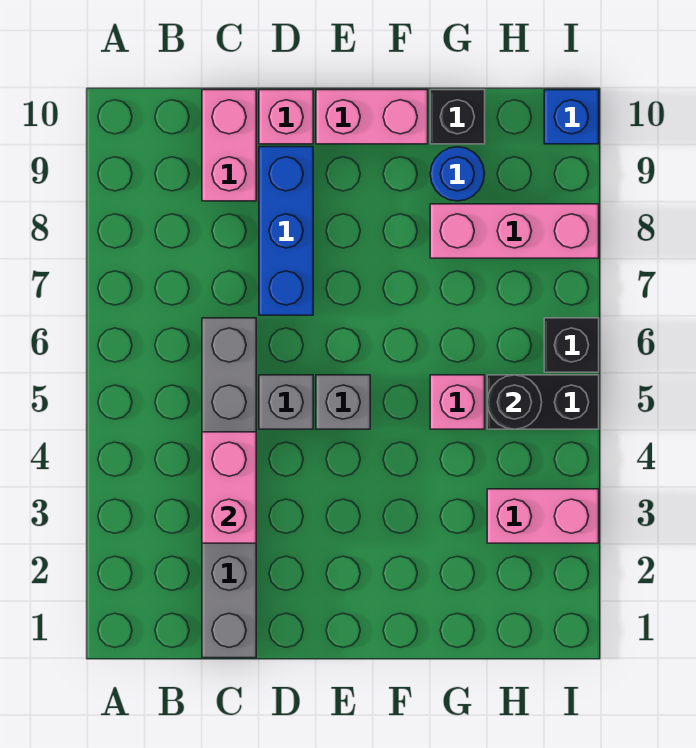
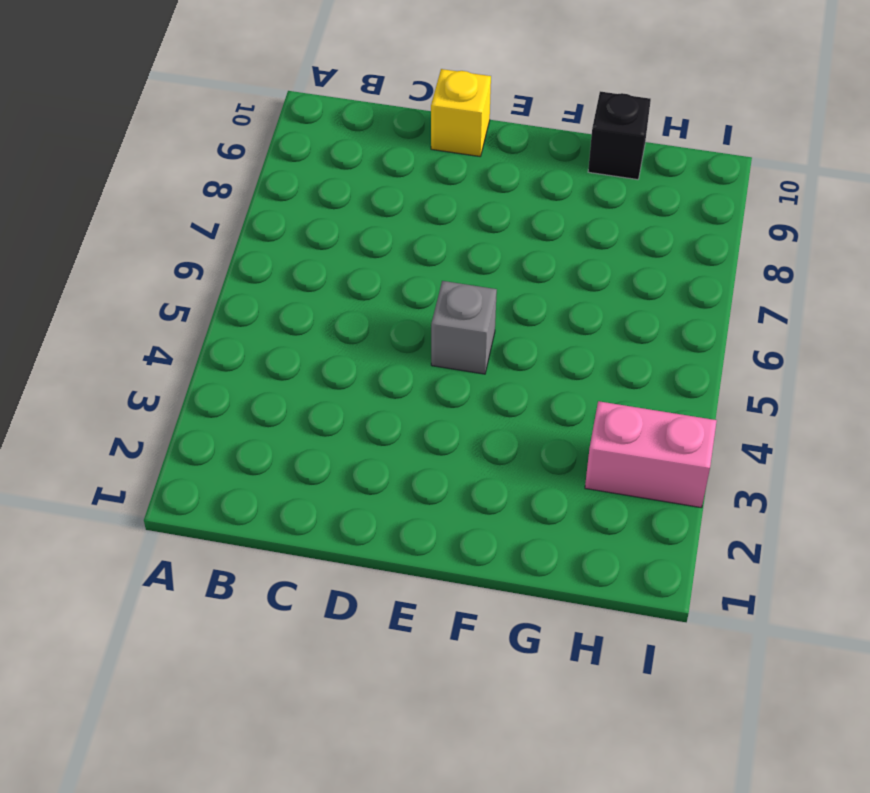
yellow brick D10 level 1 -> pink brick D10 level 1
none -> grey brick C1:C6 level 1
none -> pink brick C9:C10 level 1
none -> grey brick D5 level 1

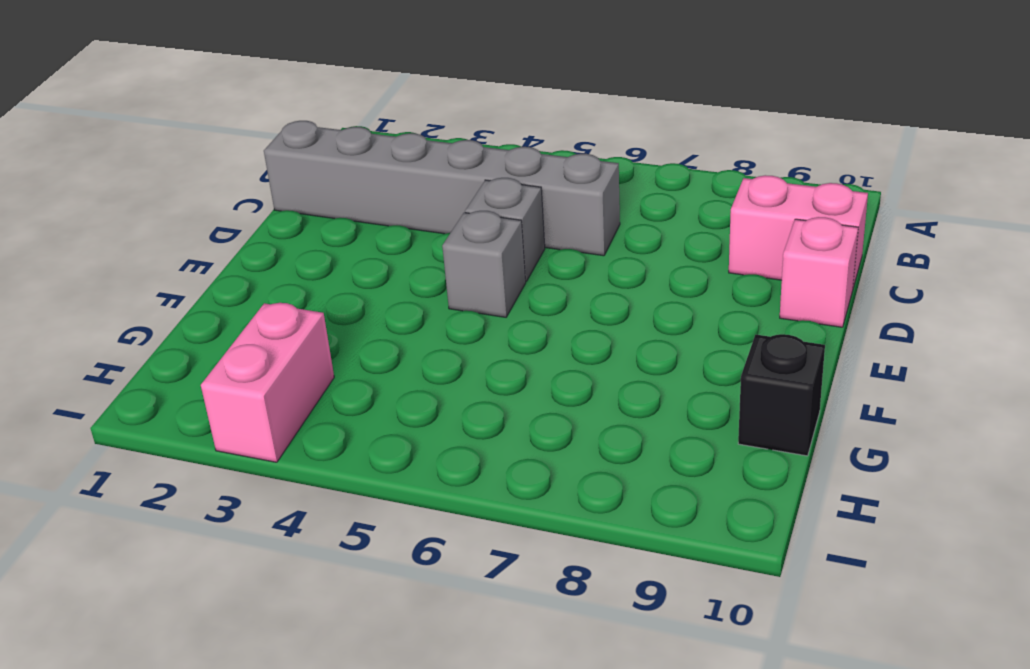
none -> blue brick D7:D9 level 1
none -> pink brick E10:F10 level 1
none -> pink brick G5 level 1

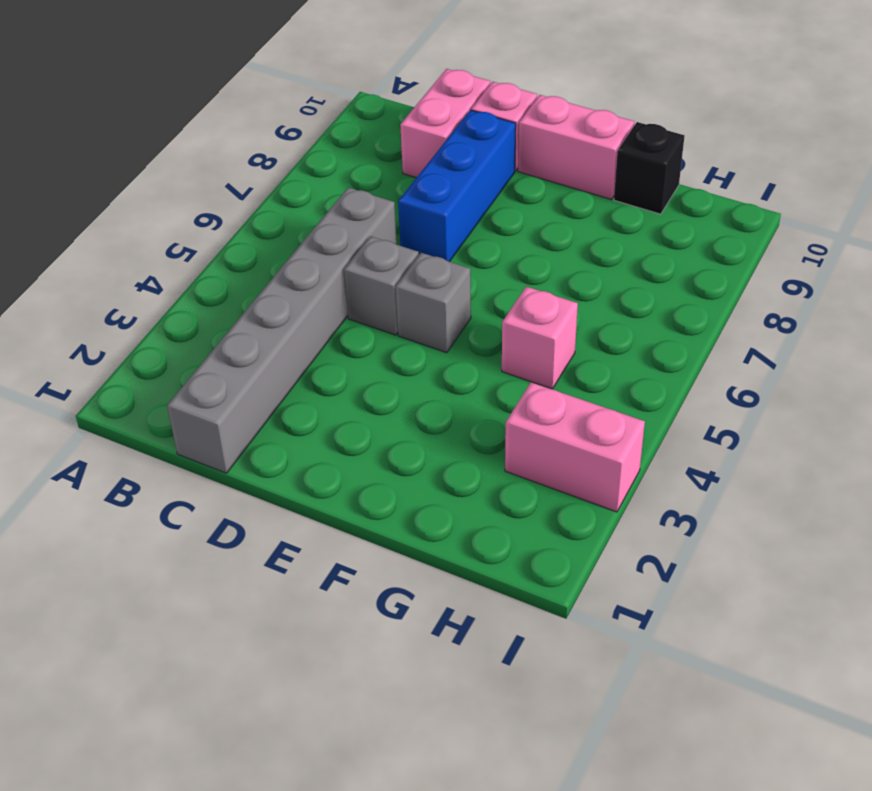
none -> pink brick G8:I8 level 1
none -> blue round brick G9 level 1
none -> black brick H5:I5 level 1

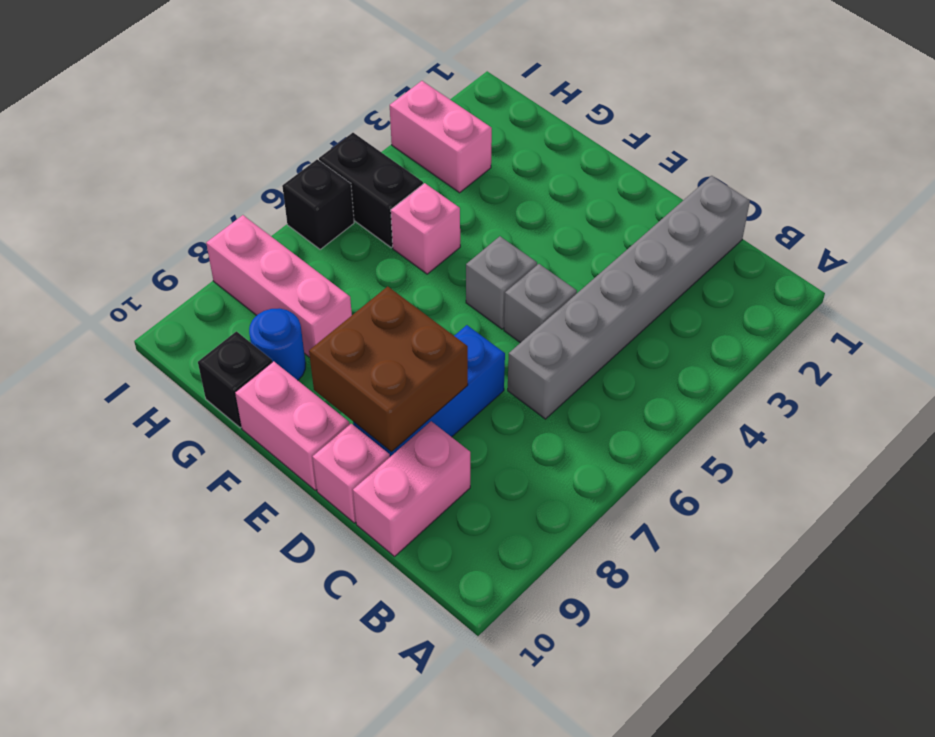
brown brick D8:E9 level 2 -> none
none -> blue brick I10 level 1
none -> pink brick C3:C4 level 2
none -> black round brick H5 level 2

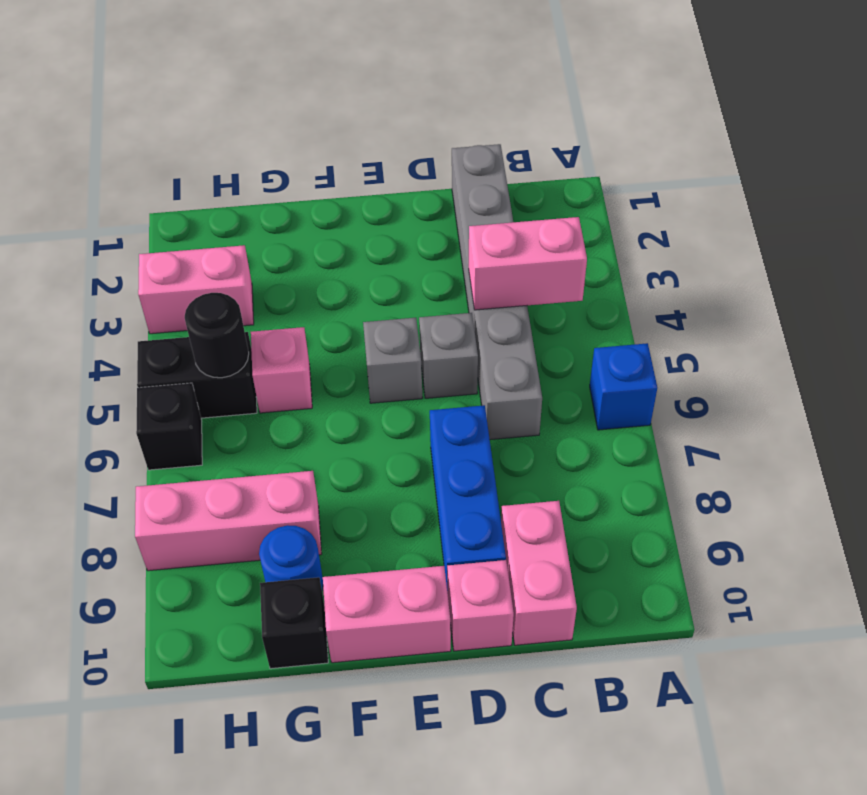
blue brick A6 level 1 -> blue brick I10 level 1
pink brick B4:C4 level 2 -> pink brick C3:C4 level 2

